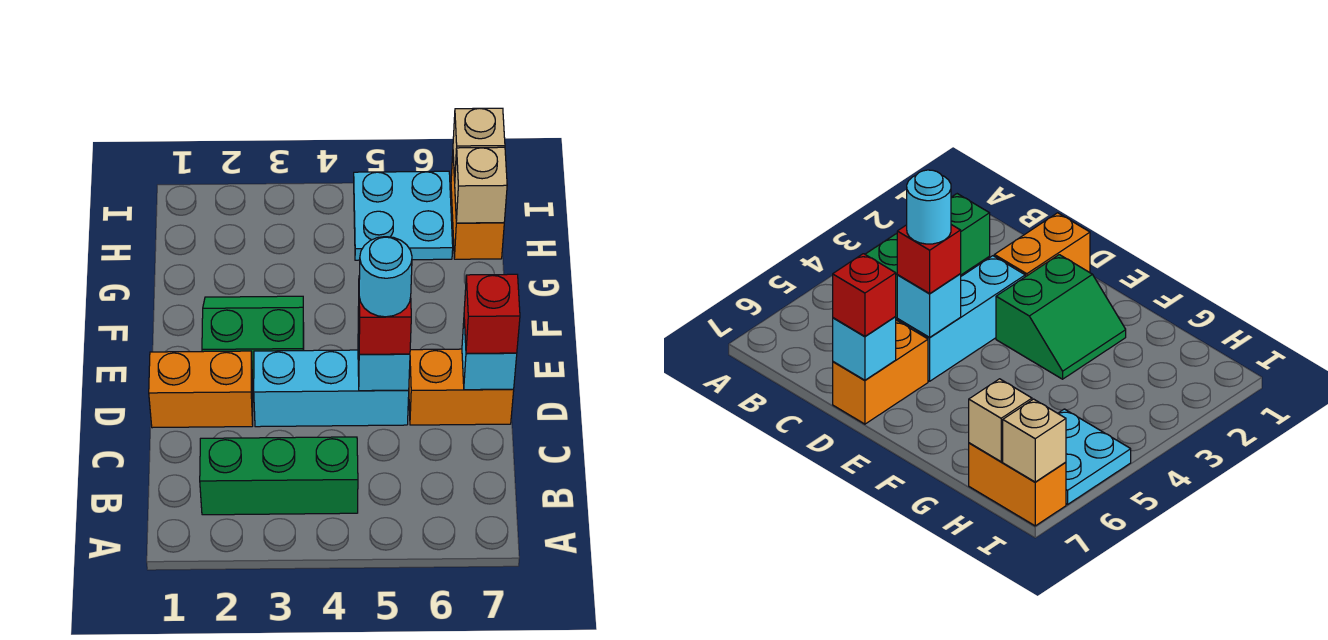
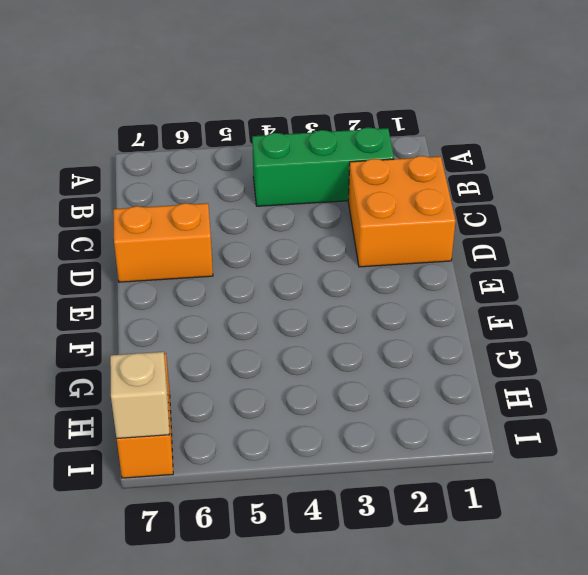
orange brick C1:D2 level 1 -> orange brick D1:D2 level 1
none -> cyan brick D3:D5 level 1
none -> green slope E2:F3 level 1 top E
none -> cyan plate H5:I6 level 1

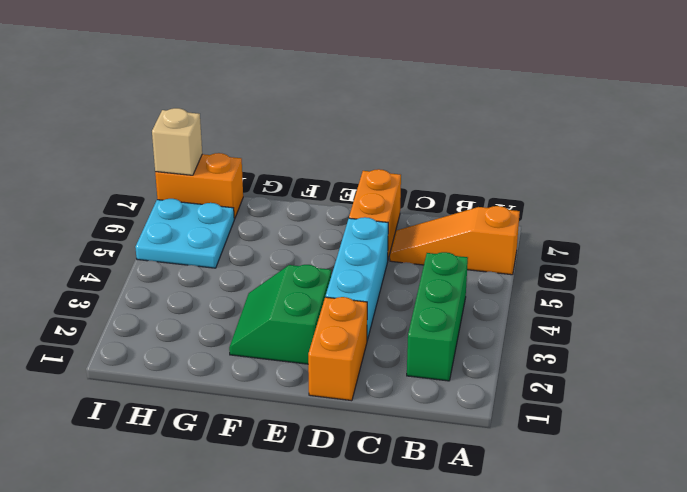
orange slope A6:C6 level 1 top A -> none
none -> cyan brick D5 level 2
none -> cyan brick D7 level 2
none -> tan brick H7 level 2

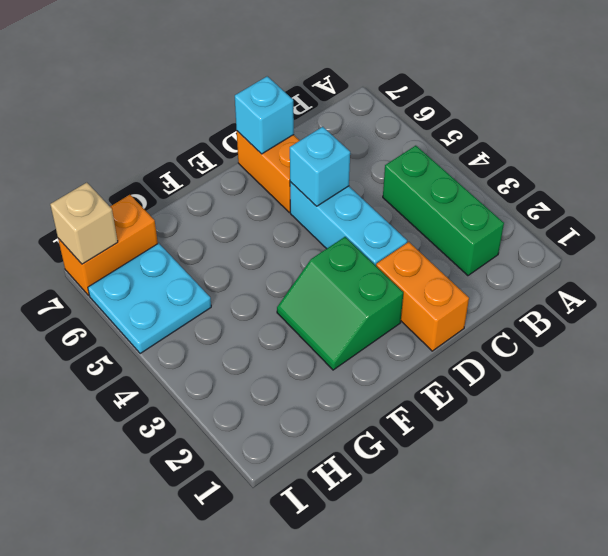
none -> tan brick H7 level 2
none -> red brick D5 level 3
none -> red brick D7 level 3

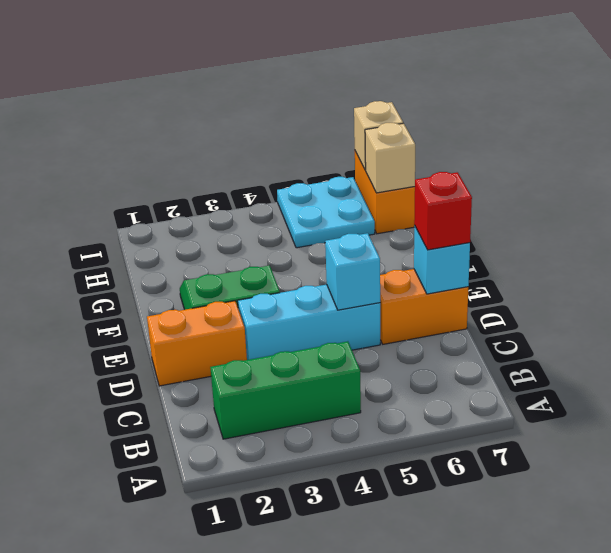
none -> red brick D5 level 3
none -> cyan round brick D5 level 4

